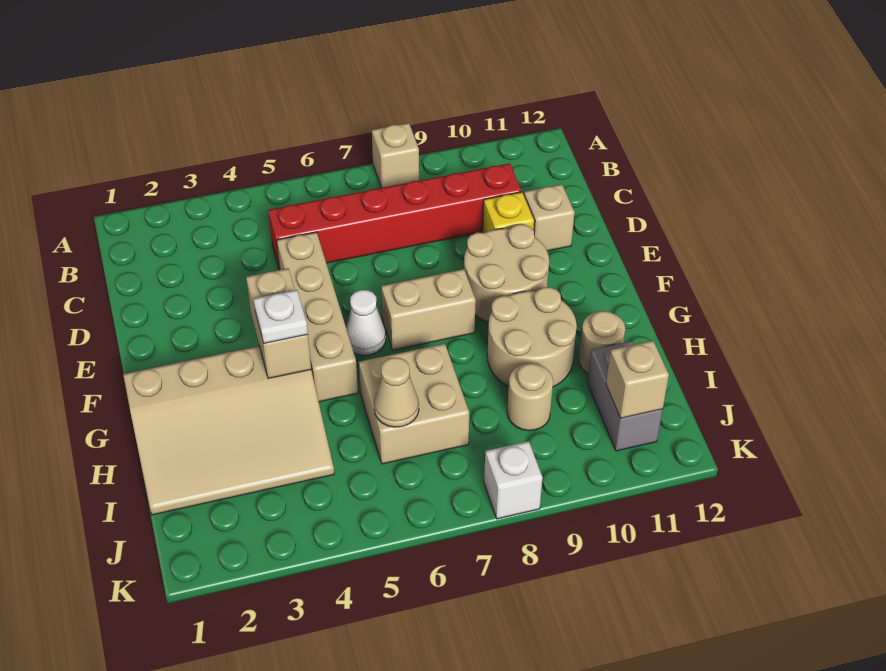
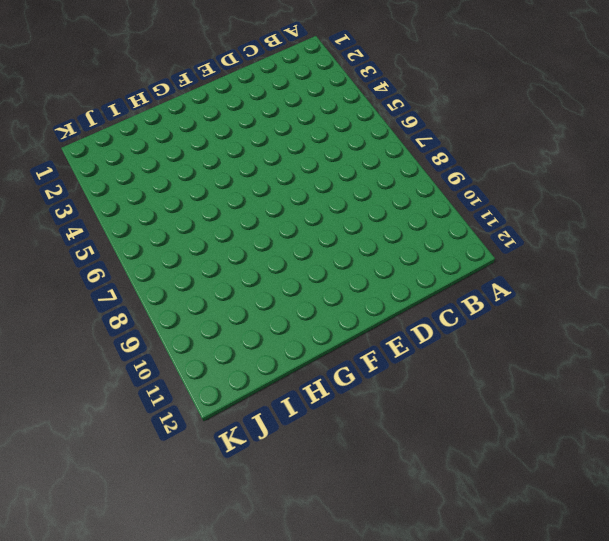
none -> tan brick A8 level 1
none -> red brick C5:C10 level 1
none -> tan brick D5:G5 level 1

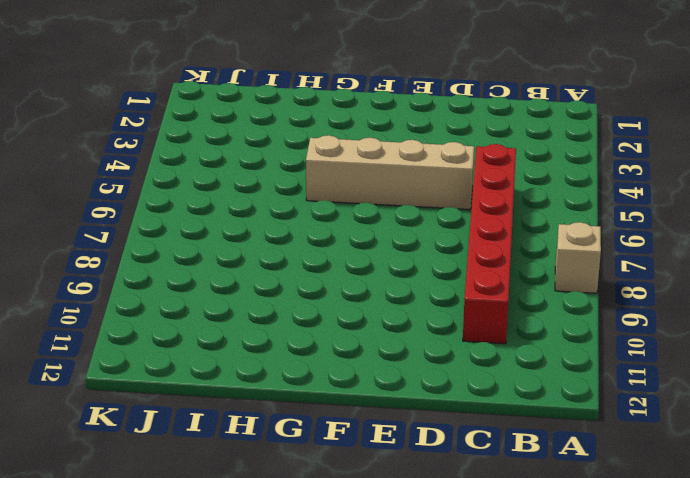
none -> yellow brick D10 level 1
none -> tan brick D11 level 1
none -> tan round brick E9:F10 level 1

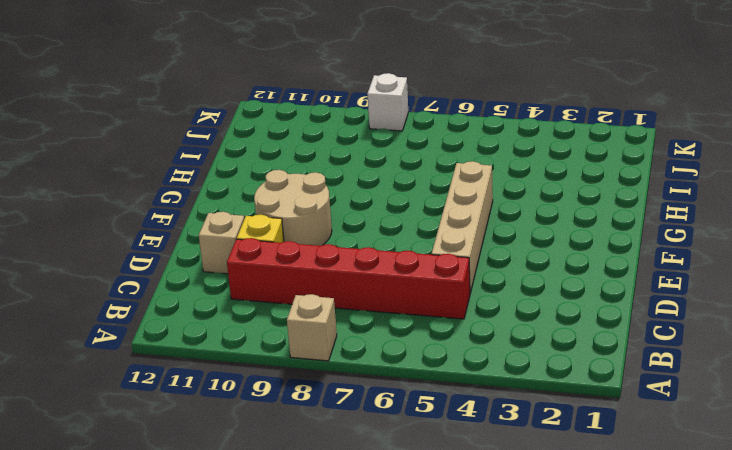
none -> white cone F6 level 1
none -> tan brick F7:F8 level 1
none -> tan slope G1:I4 level 1 top G

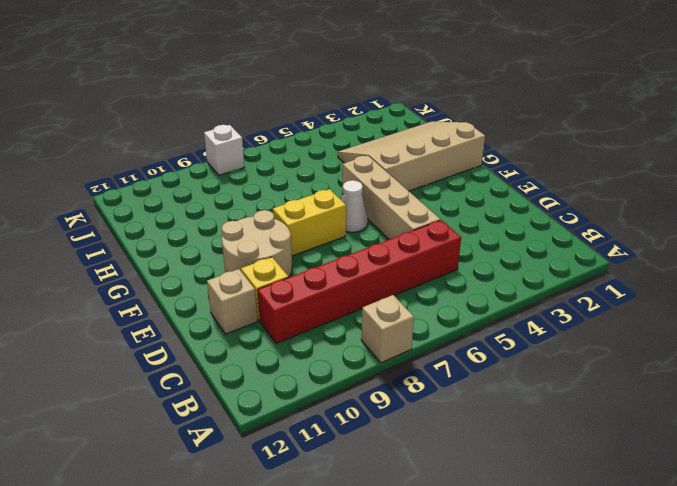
yellow brick F7:F8 level 1 -> tan brick F7:F8 level 1
none -> tan round brick G9:H10 level 1
none -> tan brick H6:I7 level 1
none -> tan round brick H11 level 1

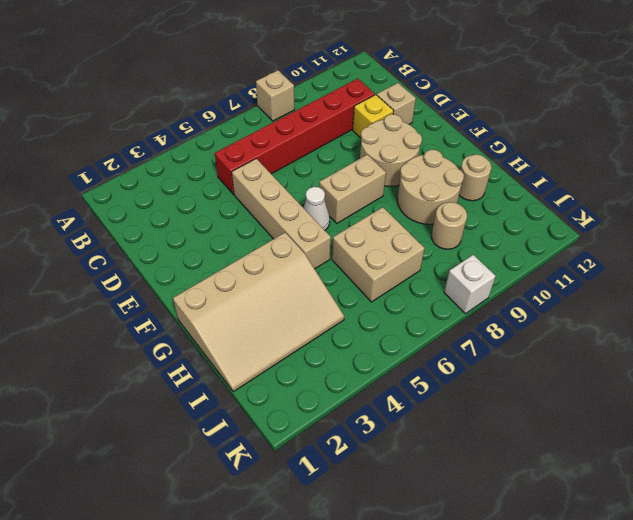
none -> grey brick I11:J11 level 1
none -> tan brick F4:G4 level 2
none -> tan cone I6 level 2

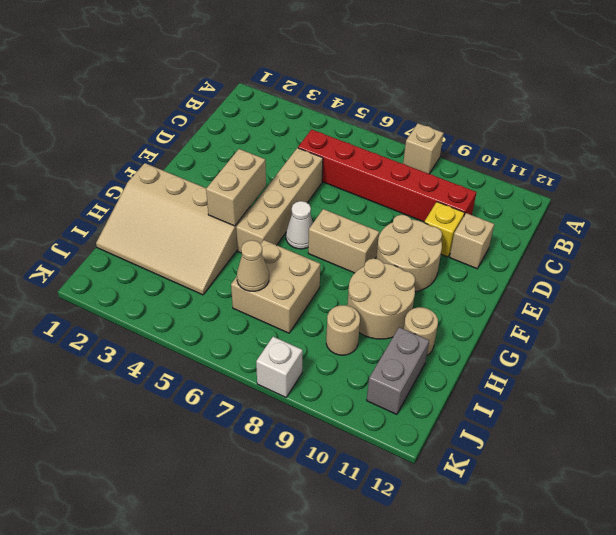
none -> tan brick J11 level 2
none -> white plate G4 level 3

